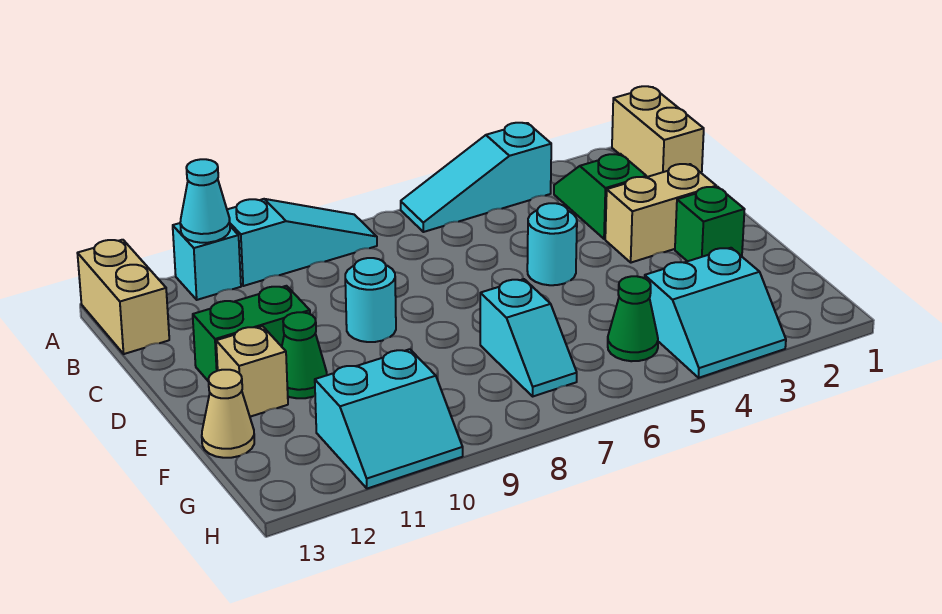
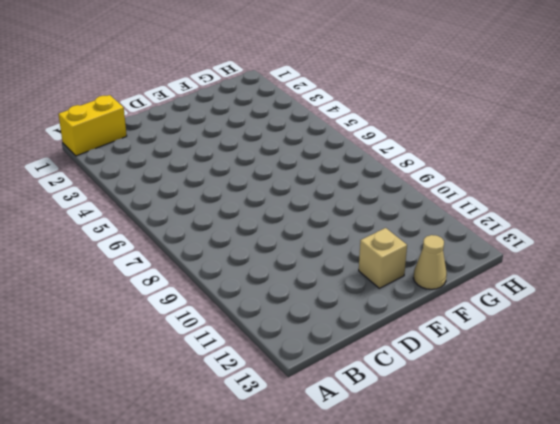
yellow brick A1:B1 level 1 -> tan brick A1:B1 level 1
none -> cyan slope A4:A6 level 1 top 4
none -> cyan slope A8:A10 level 1 top 10
none -> cyan brick A11 level 1

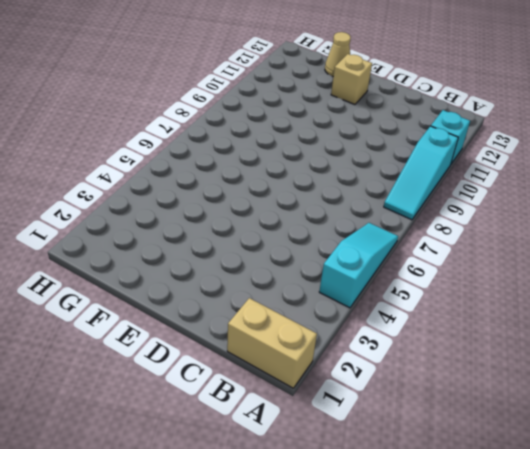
none -> tan brick A13:B13 level 1
none -> green slope B3:C3 level 1 top C
none -> tan brick D2:D3 level 1

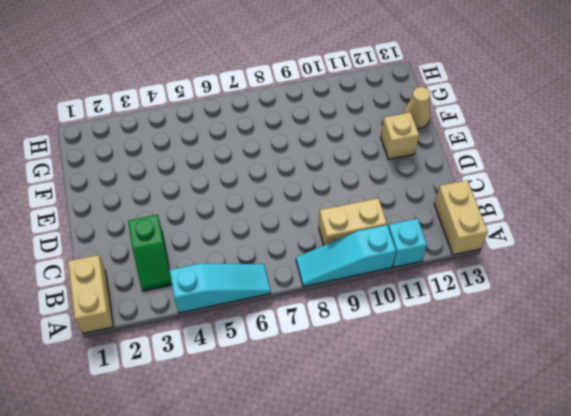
tan brick B9:B10 level 1 -> tan brick D2:D3 level 1
none -> cyan round brick D5 level 1
none -> cyan round brick D9 level 1
none -> green brick D11:D12 level 1

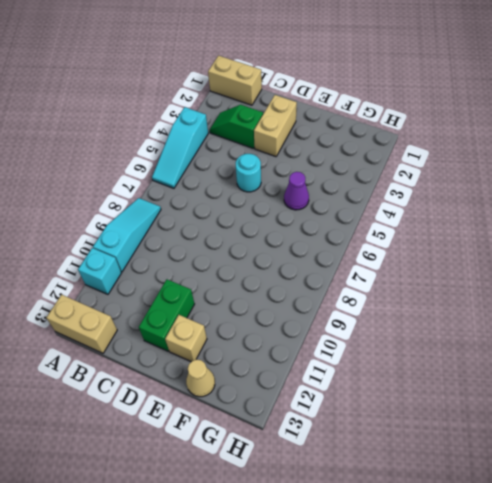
purple cone F5 level 1 -> none
none -> cyan round brick D9 level 1
none -> green brick E2 level 1
none -> green cone E11 level 1

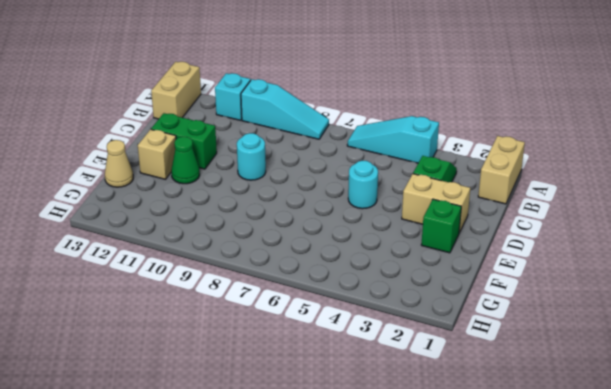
none -> cyan slope F7:G7 level 1 top F
none -> cyan slope G3:H4 level 1 top G
none -> green cone G5 level 1

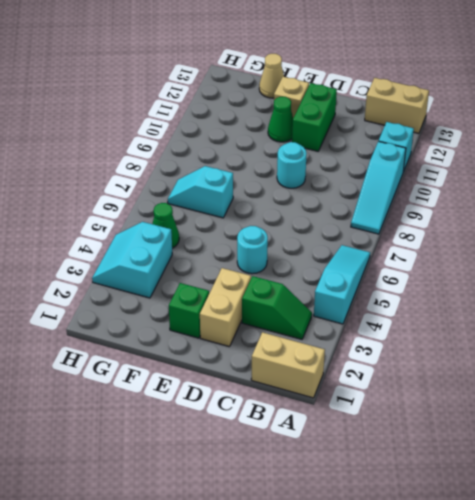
none -> cyan slope G10:H11 level 1 top G
none -> cyan cone A11 level 2

